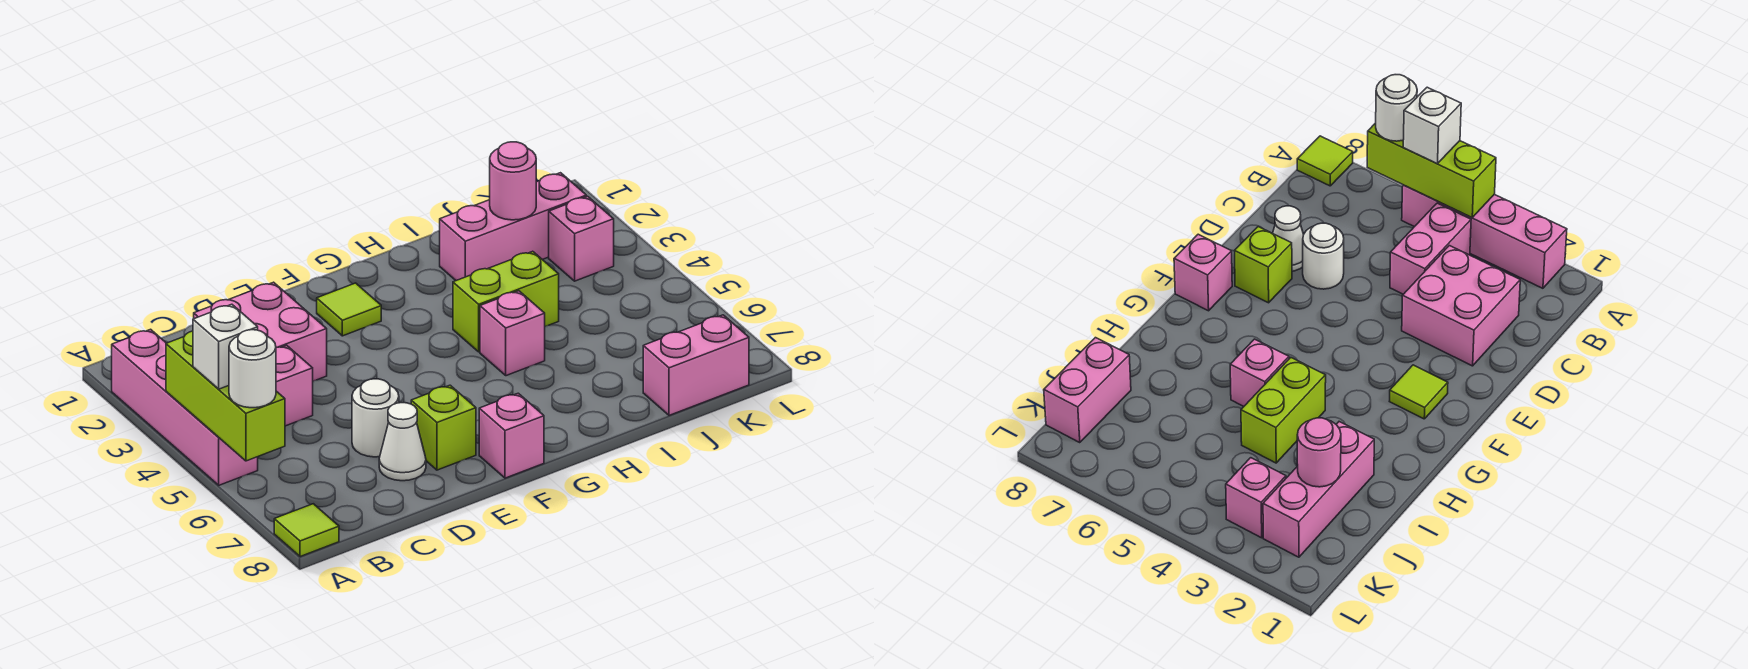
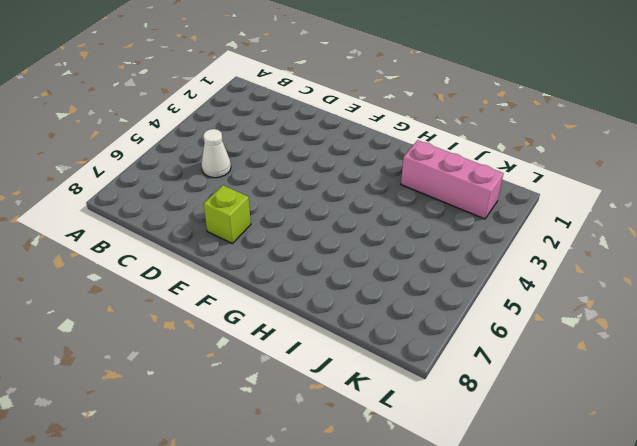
white cone C5 level 1 -> white cone D7 level 1
none -> pink brick A2:A5 level 1
none -> lime tile A8 level 1
none -> pink brick B4:C4 level 1

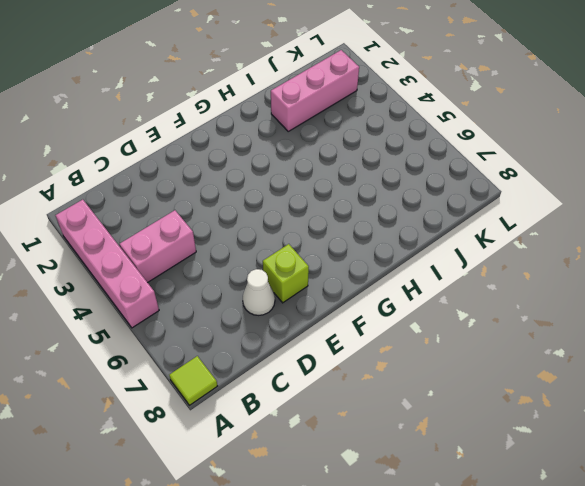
none -> pink brick C2:D3 level 1
none -> white round brick D6 level 1
none -> lime tile F2 level 1

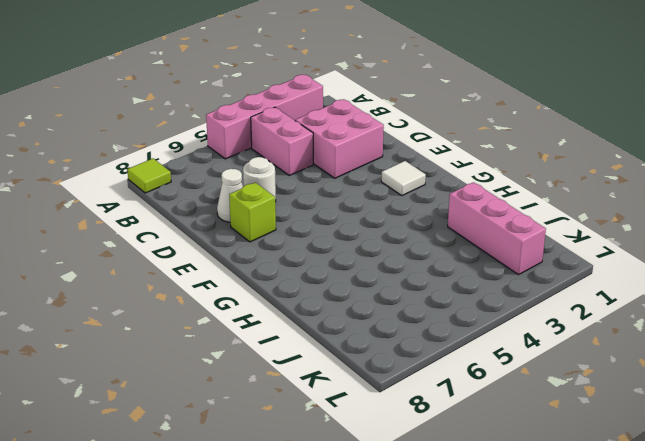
white tile F2 level 1 -> lime tile F2 level 1
none -> pink brick F8 level 1
none -> lime brick H4:I4 level 1
none -> pink brick H5 level 1

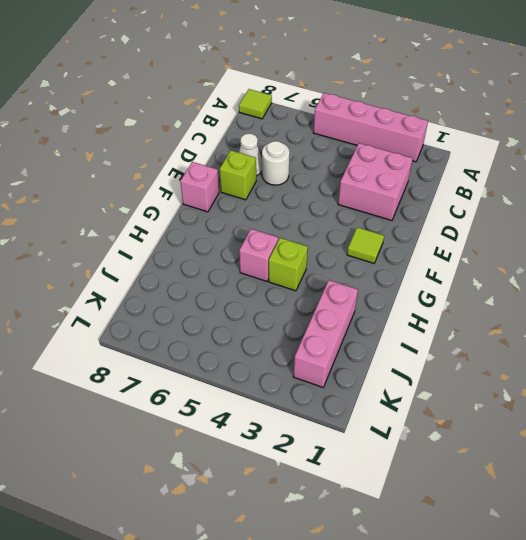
lime brick H4 level 1 -> lime brick H4:I4 level 1
none -> pink brick B4:C4 level 1
none -> pink brick J8:K8 level 1
none -> pink brick K3 level 1

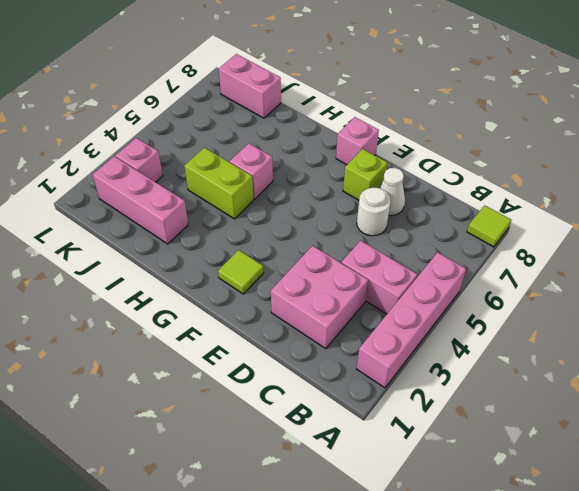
none -> lime brick A4:A6 level 2
none -> pink round brick J2 level 2
none -> white brick A5 level 3

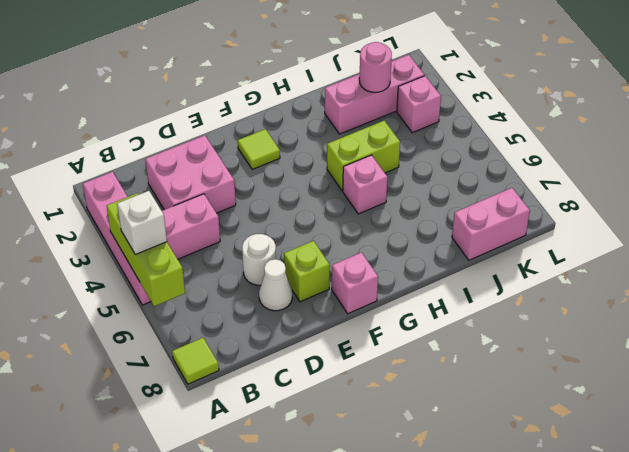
none -> white round brick A6 level 3

